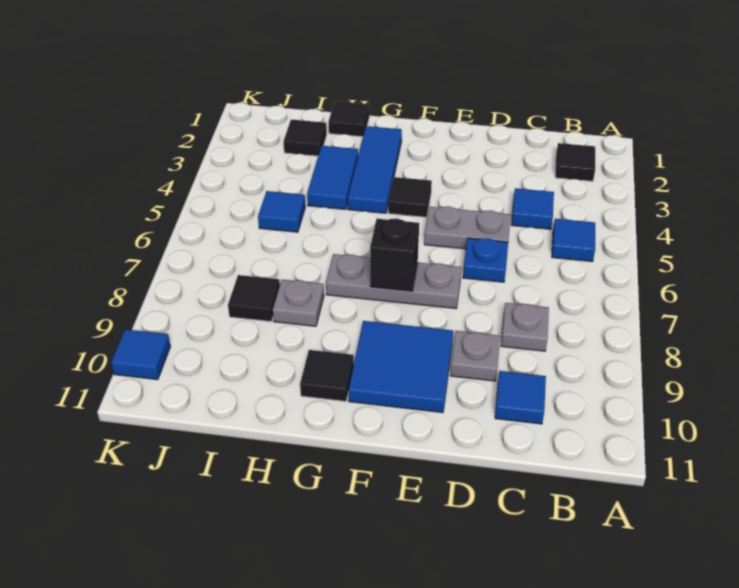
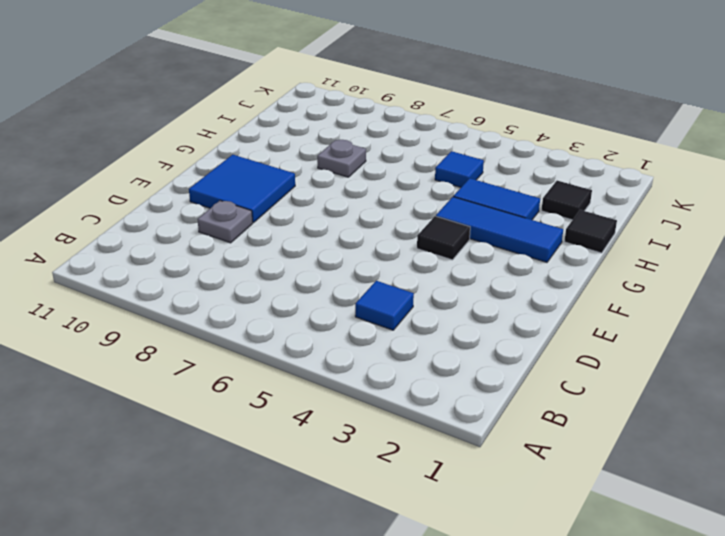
none -> black tile B2 level 1
none -> blue tile B5 level 1
none -> grey plate C8 level 1

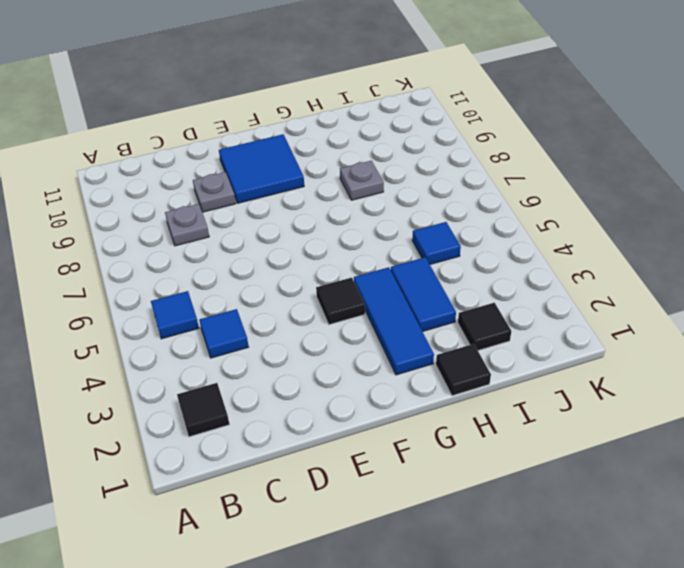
none -> blue tile C10 level 1
none -> grey plate D5:E5 level 1
none -> blue plate D6 level 1

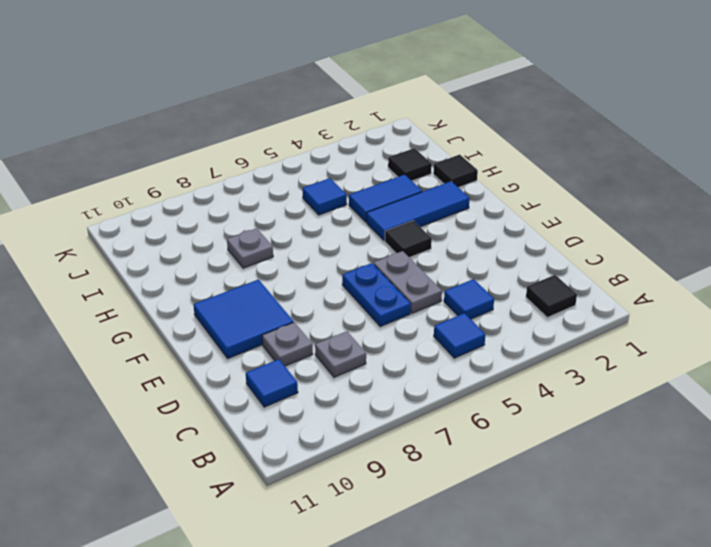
blue plate D6:E6 level 1 -> blue plate D6 level 1
none -> grey plate E7:G7 level 1
none -> black tile G10 level 1
none -> black tile I8 level 1

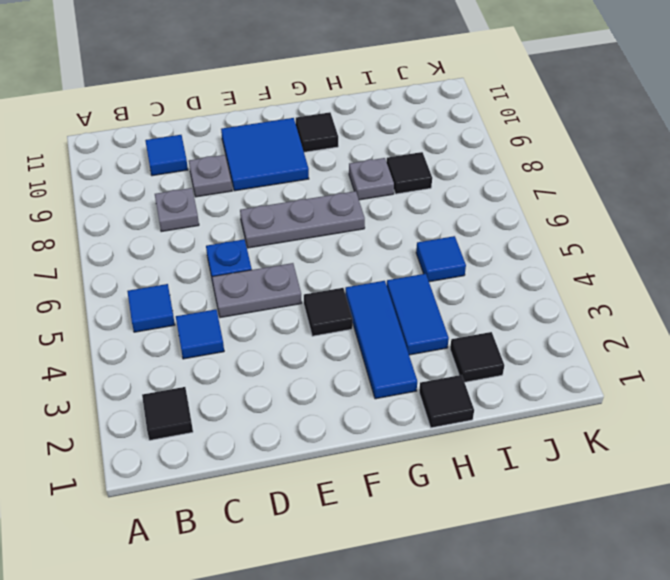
none -> blue tile K10 level 1
none -> black brick F7 level 2

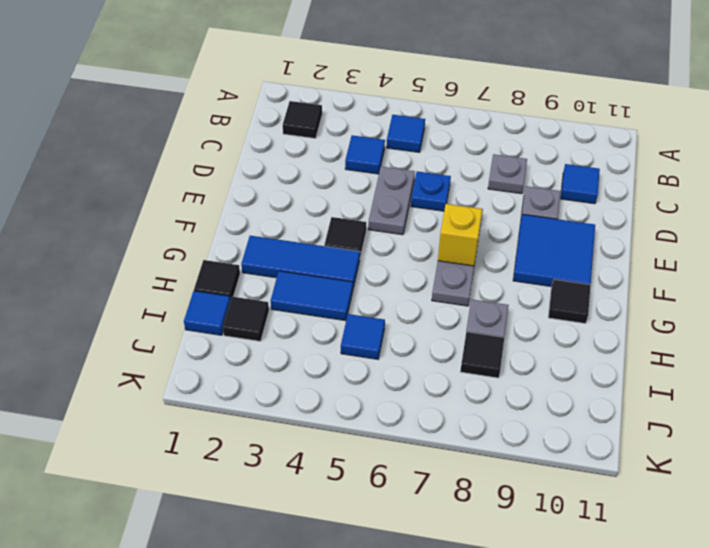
yellow brick F7 level 2 -> black brick F7 level 2
blue tile I1 level 1 -> blue tile K10 level 1

